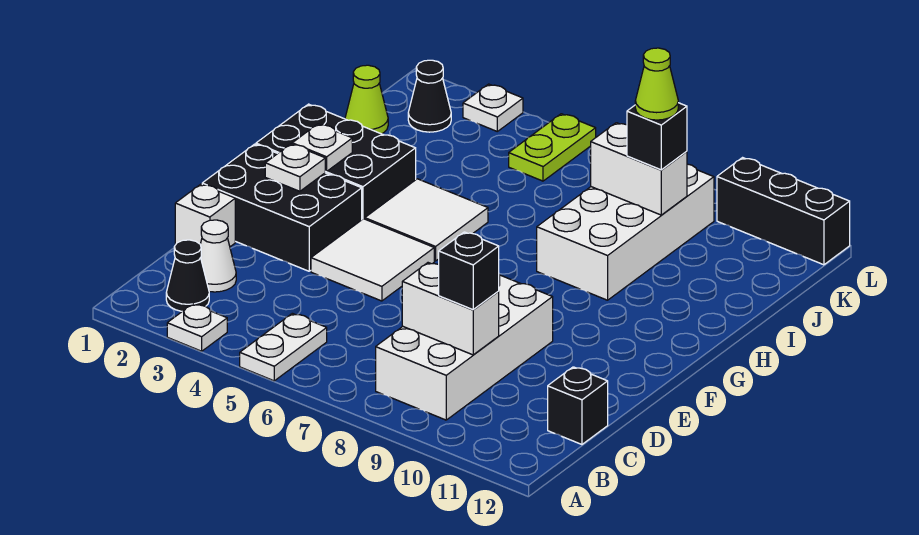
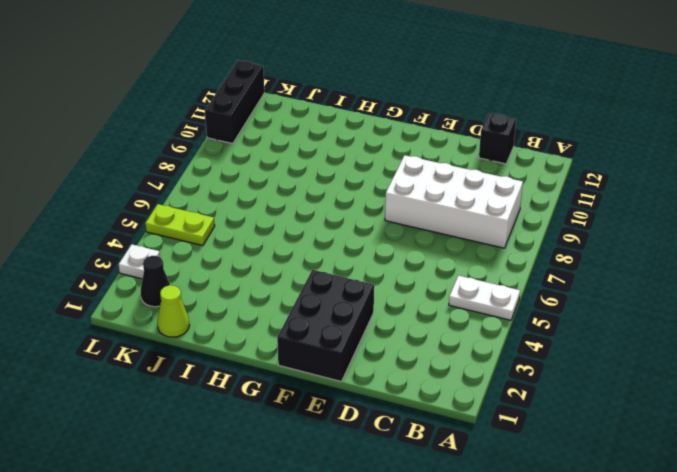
none -> white plate A3 level 1
none -> black cone B2 level 1
none -> white cone C2 level 1

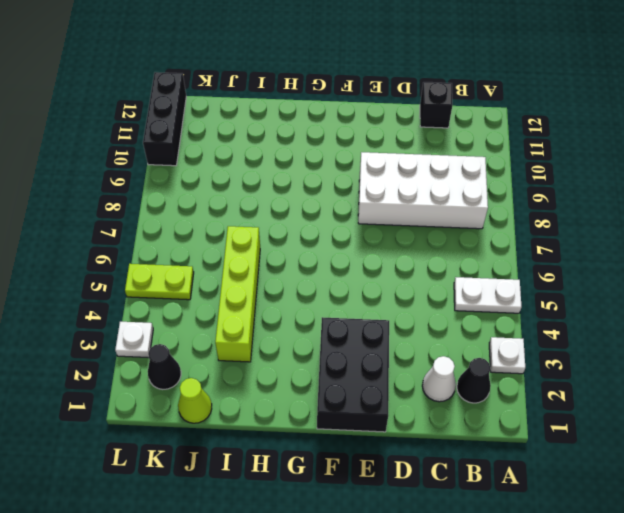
lime brick I3:I6 level 1 -> none
none -> white brick D1 level 1
none -> white tile E4:F5 level 1
none -> black brick G1:H3 level 1

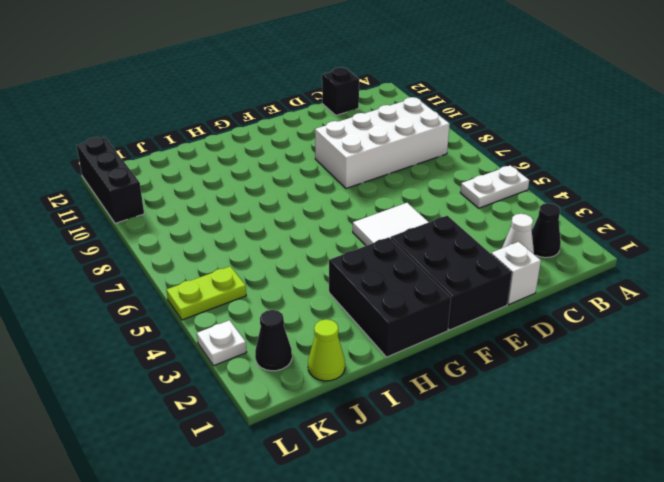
none -> white plate A3 level 1
none -> white tile G4:H5 level 1
none -> white brick H8:K9 level 1

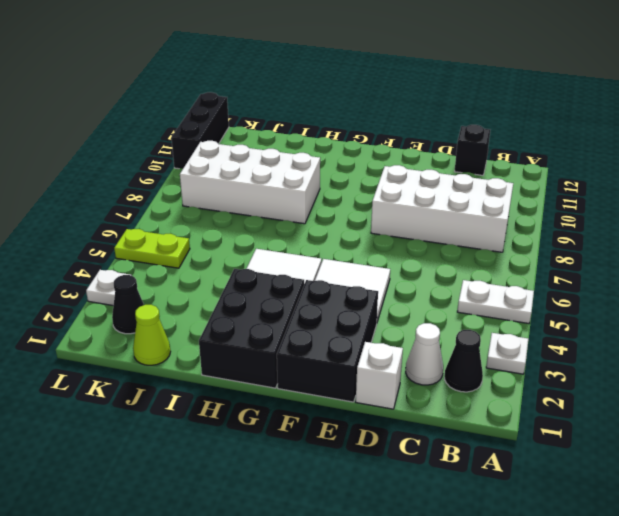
none -> white brick C8:C9 level 2
none -> white plate F2 level 2
none -> white plate G2 level 2

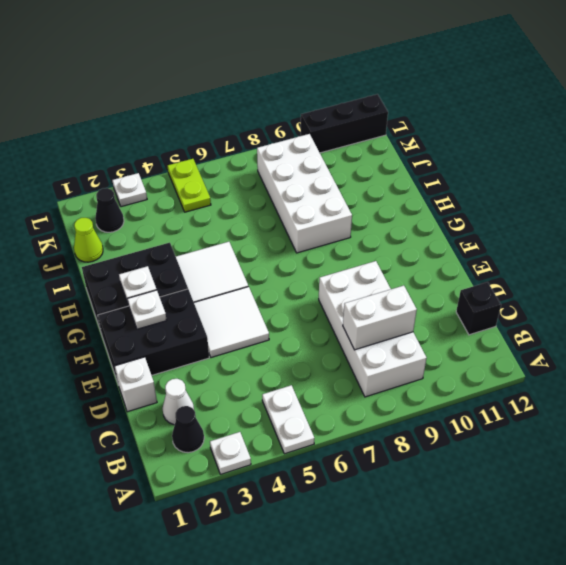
none -> white brick J8:J9 level 2
none -> black brick C9 level 3
none -> black brick J9 level 3

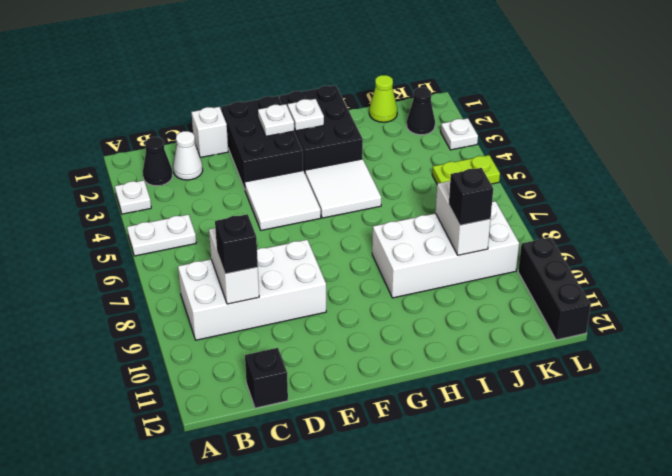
none -> lime cone J9 level 4

